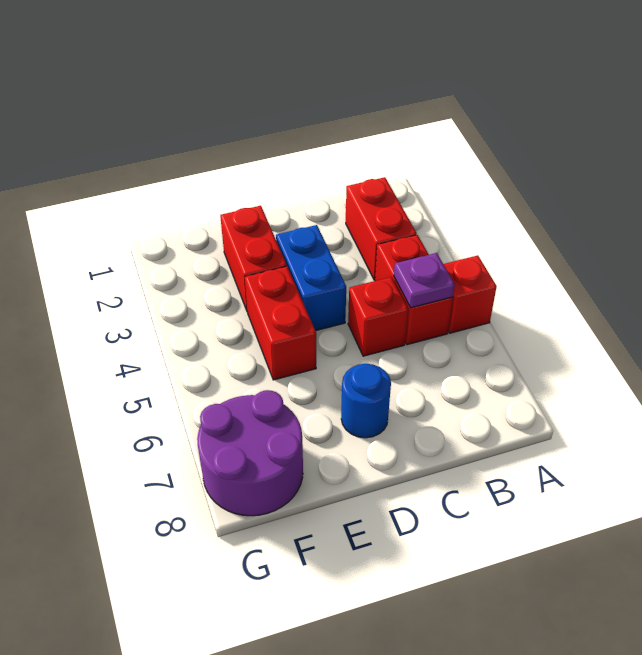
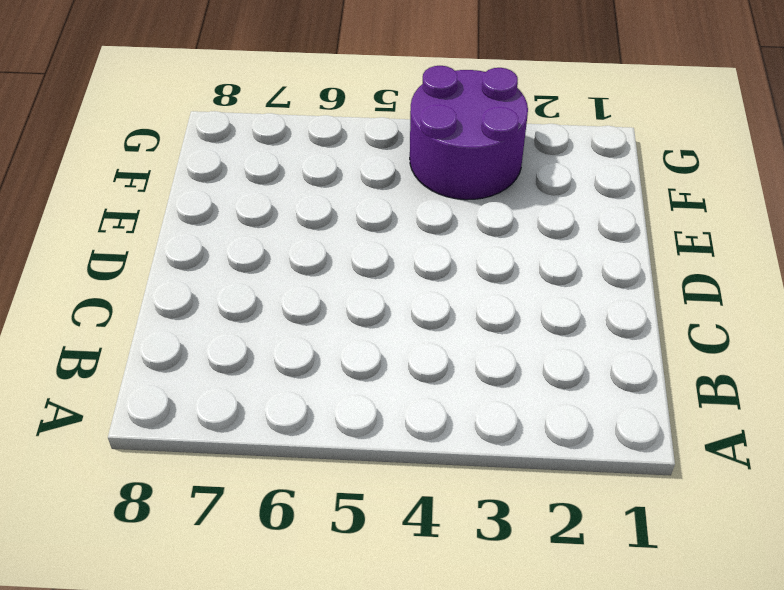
purple round brick F3:G4 level 1 -> purple round brick F7:G8 level 1
none -> red brick A5 level 1
none -> red brick B2:B3 level 1

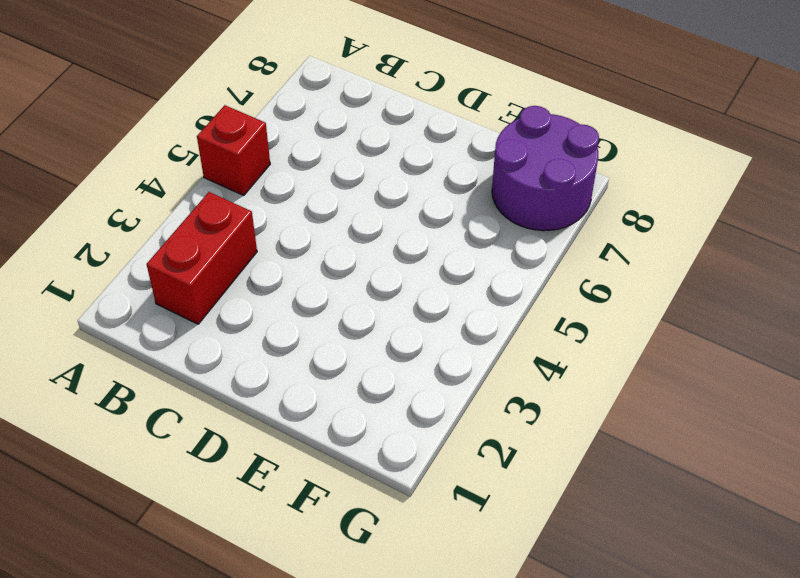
none -> red brick B4:B5 level 1
none -> red brick C5 level 1

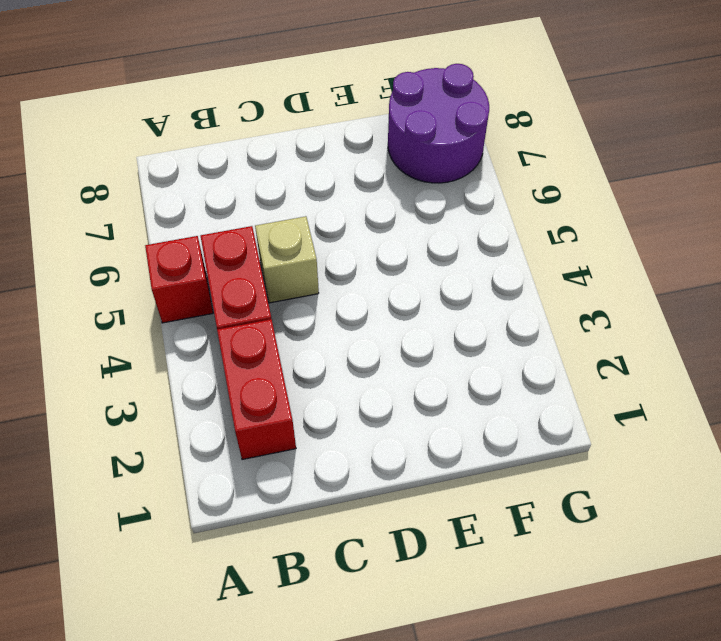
tan brick C5 level 1 -> red brick C5 level 1
none -> blue brick D3:D4 level 1
none -> blue round brick D7 level 1

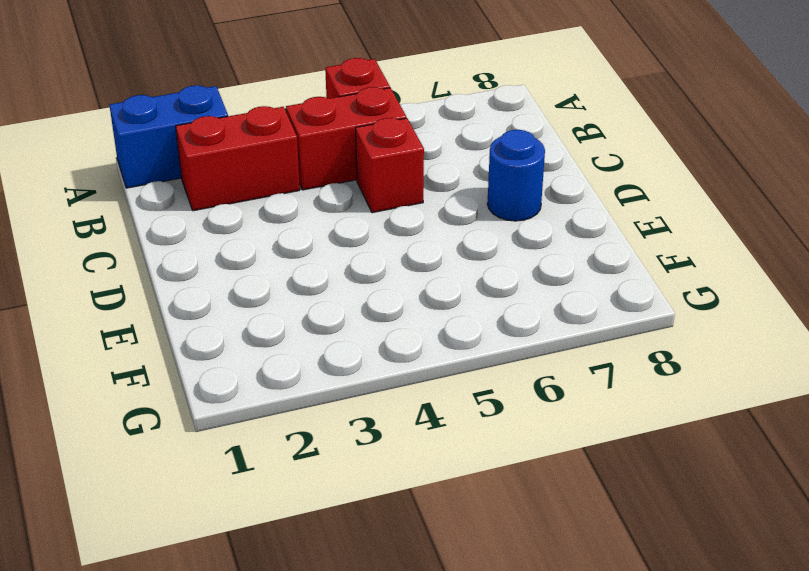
blue brick A1:A2 level 1 -> blue brick D3:D4 level 1
none -> red brick E2:E3 level 1
none -> red brick E4:E5 level 1

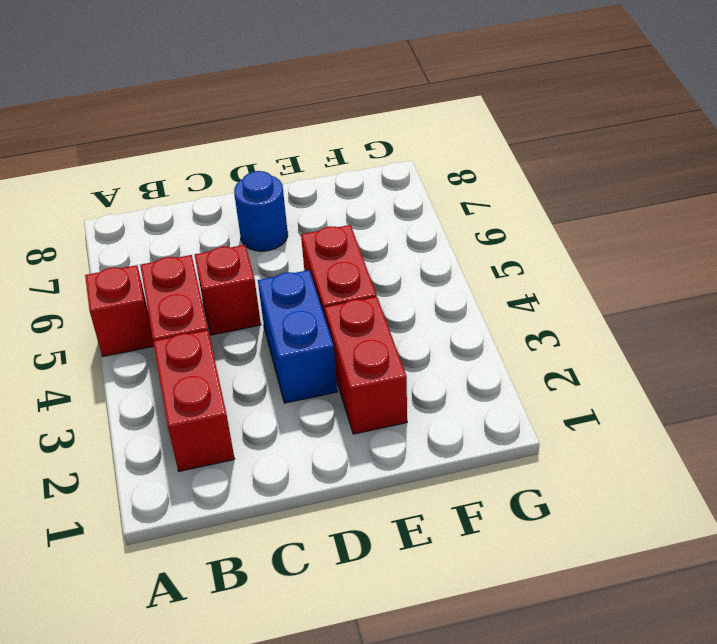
none -> purple round brick F7:G8 level 1
none -> purple plate B5 level 2

